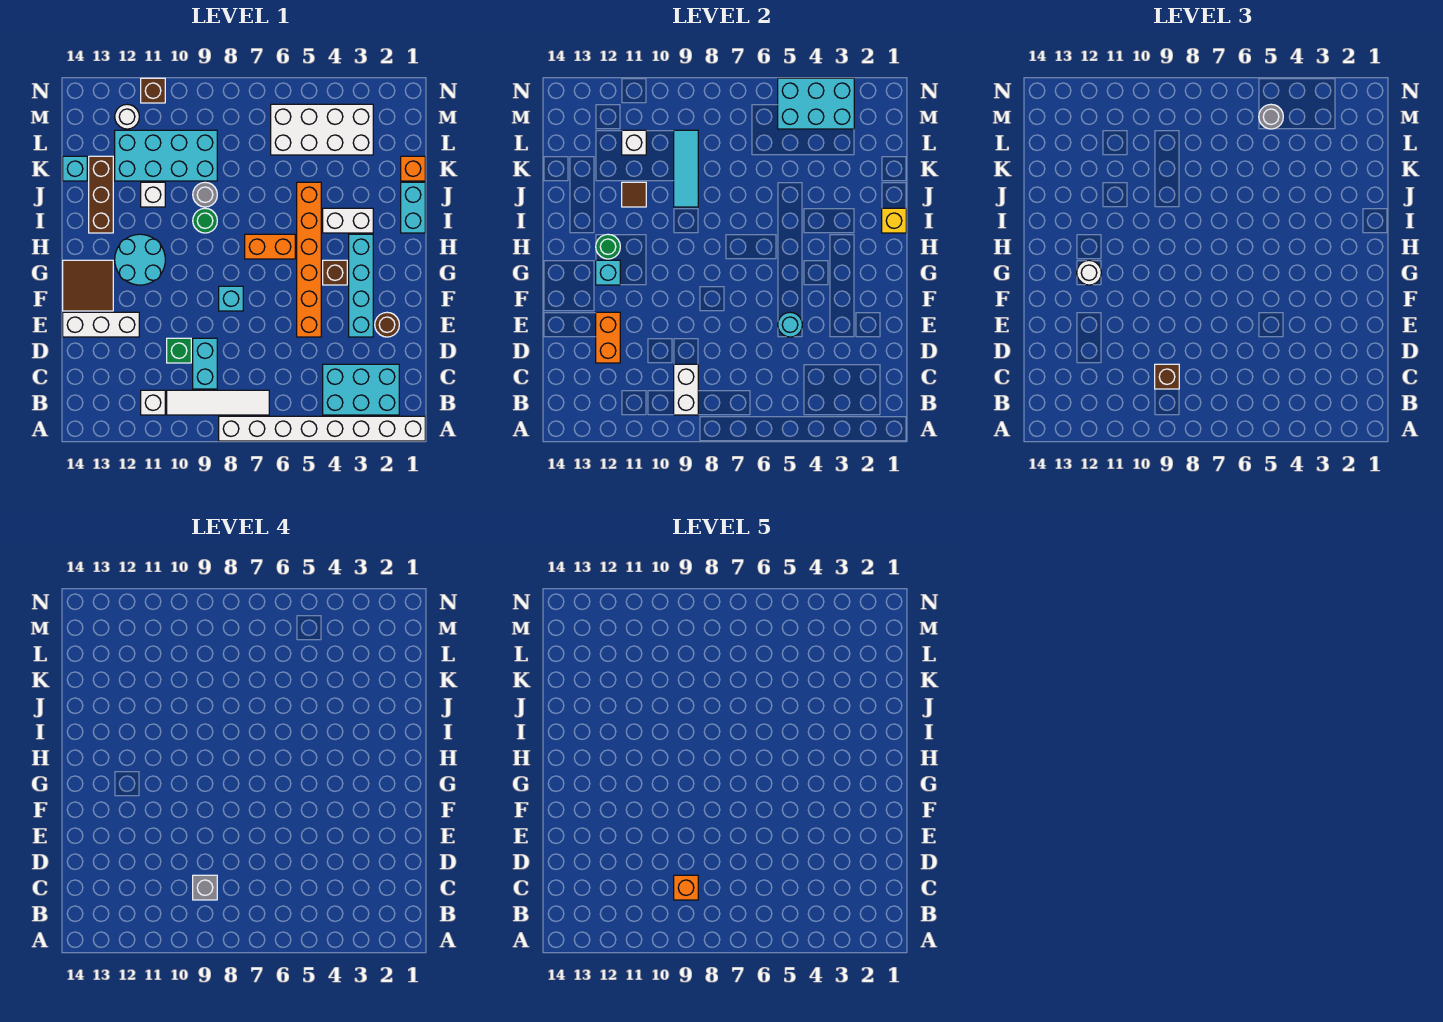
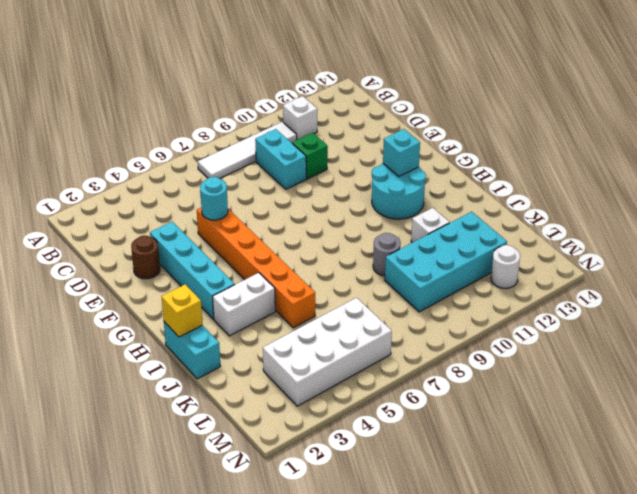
none -> white brick A1:A8 level 1
none -> cyan brick B2:C4 level 1
none -> white brick E12:E14 level 1
none -> cyan brick F8 level 1

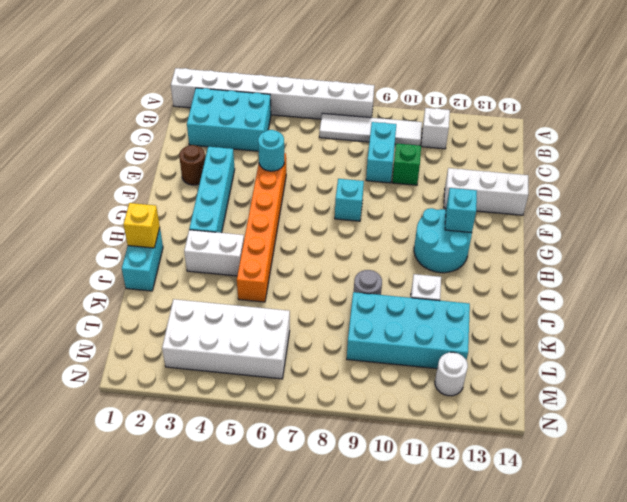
none -> brown tile F13:G14 level 1
none -> brown brick G4 level 1
none -> orange brick H6:H7 level 1
none -> green round brick I9 level 1

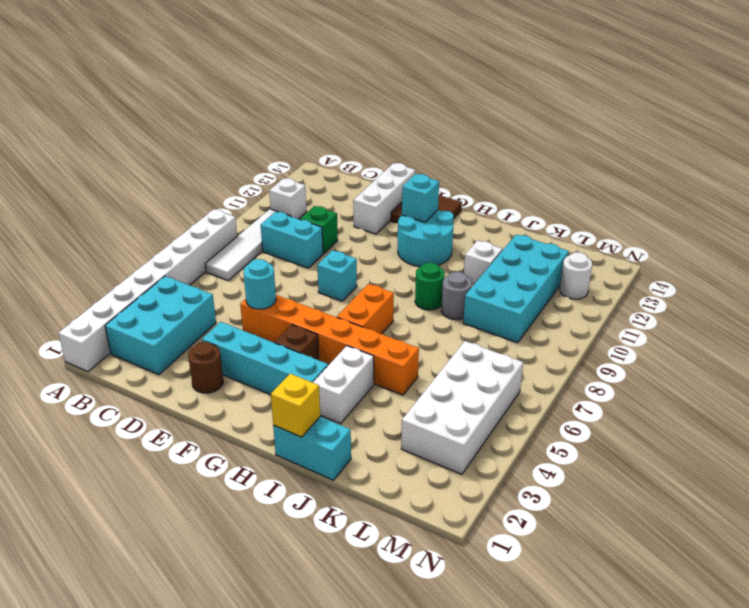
none -> brown brick I13:K13 level 1
none -> orange brick K1 level 1
none -> cyan brick K14 level 1
none -> brown brick N11 level 1

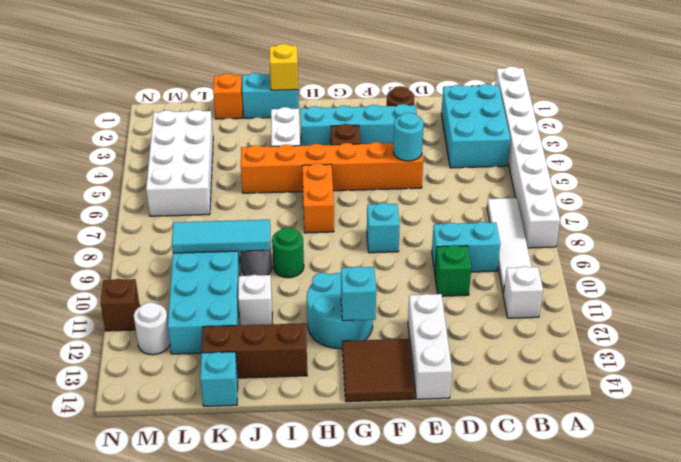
none -> white brick B9:C9 level 2
none -> orange brick D12:E12 level 2
none -> green round brick H12 level 2
none -> brown tile J11 level 2

